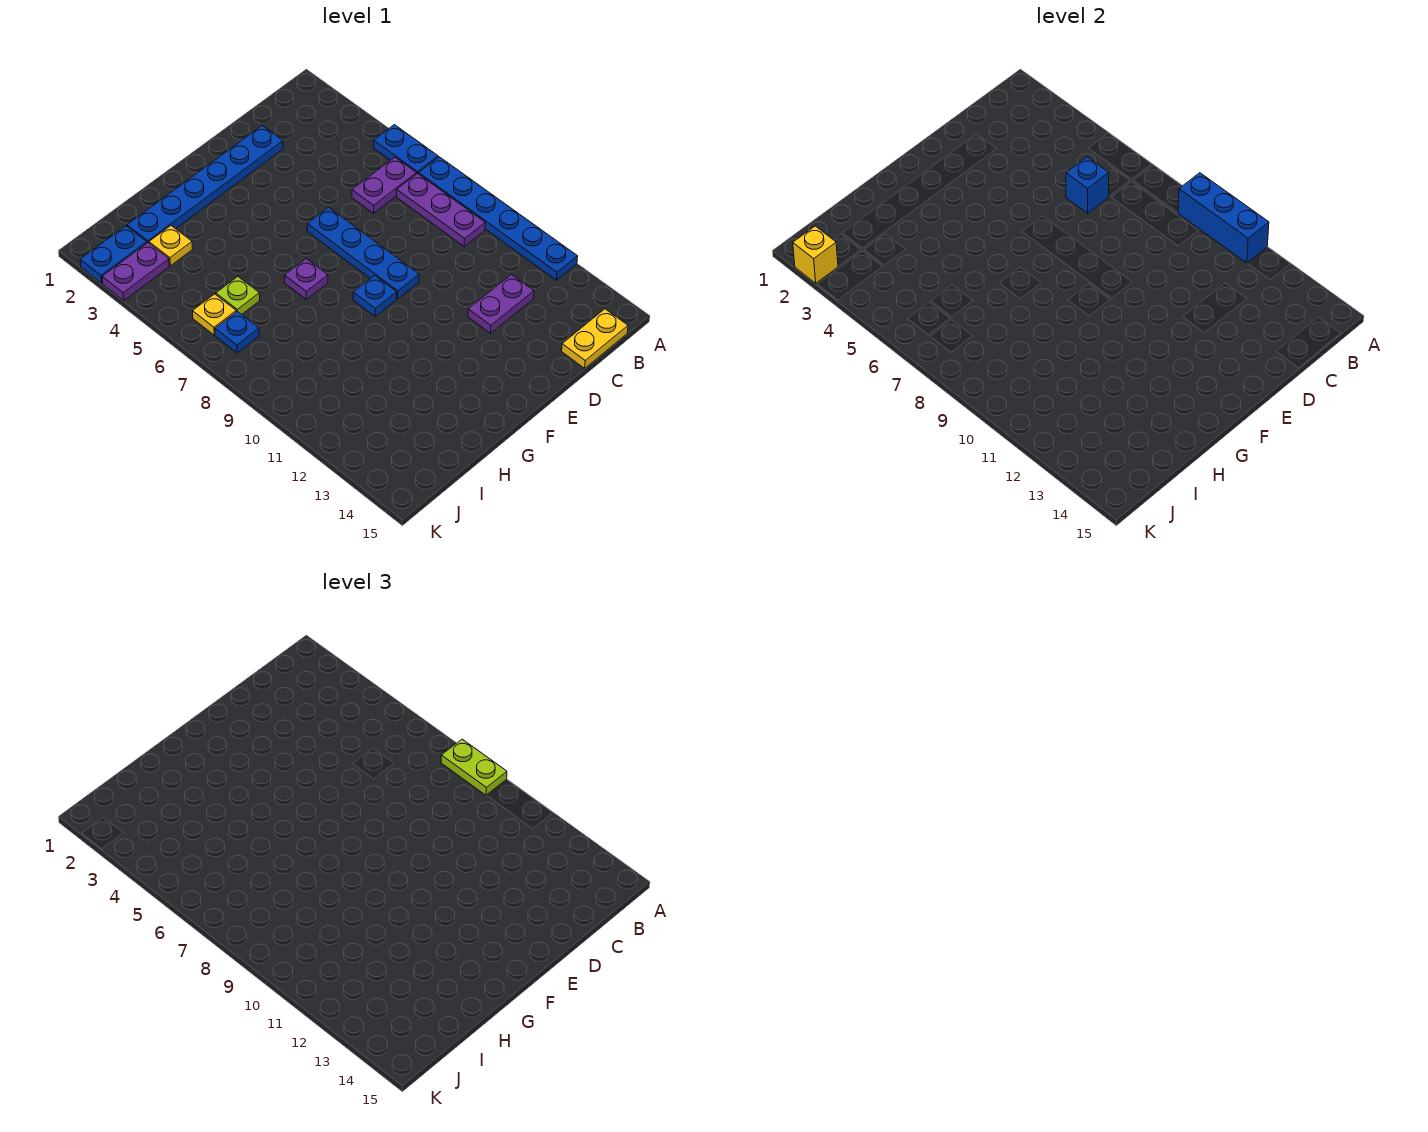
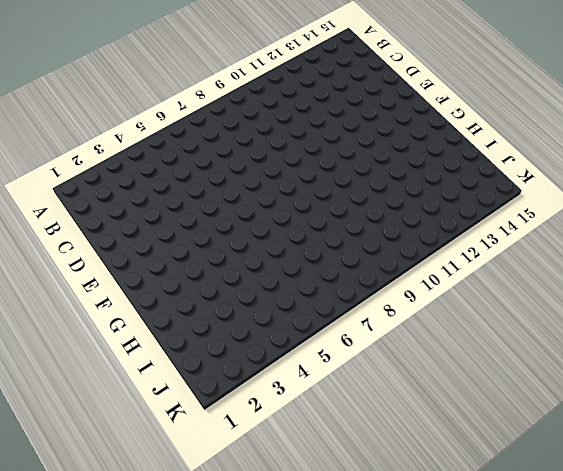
none -> blue plate A5:A6 level 1
none -> blue plate A7:A12 level 1
none -> purple plate B6:C6 level 1

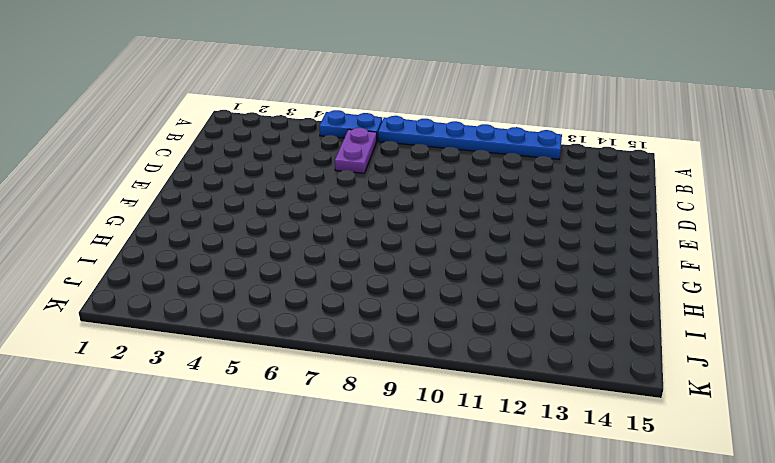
none -> purple plate B7:B9 level 1
none -> yellow plate B15:C15 level 1
none -> purple plate C12:D12 level 1

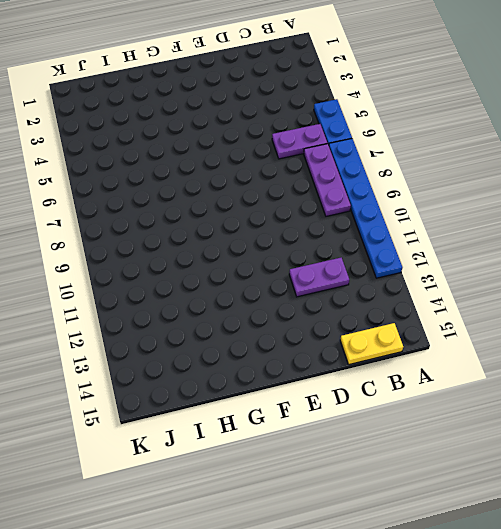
none -> blue plate D2:I2 level 1
none -> blue plate E6:E9 level 1
none -> blue plate F9 level 1

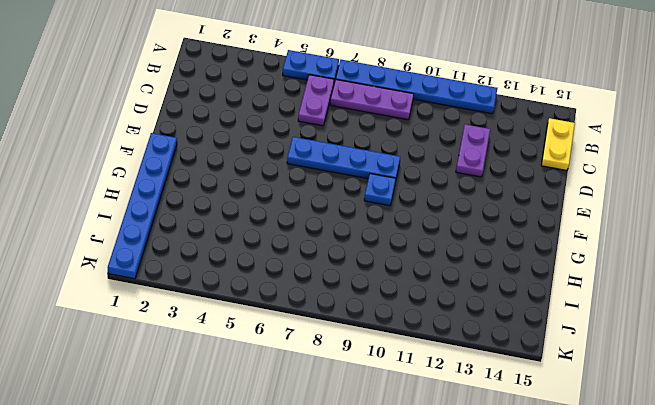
blue plate F1:K1 level 1 -> blue plate D2:I2 level 1
none -> purple plate G7 level 1
none -> yellow plate I3 level 1
none -> lime plate I6 level 1

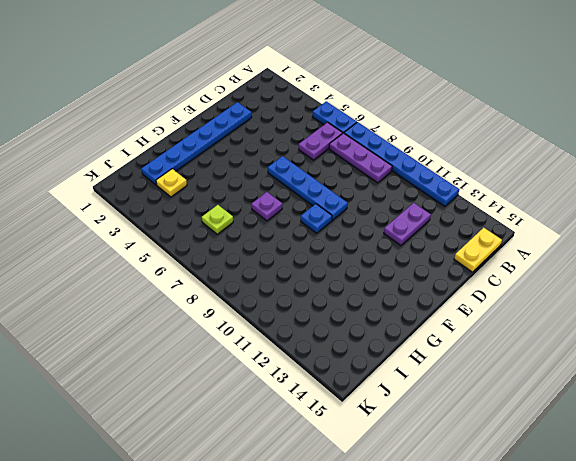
none -> blue plate J2:K2 level 1
none -> purple plate J3:K3 level 1
none -> yellow plate J6 level 1

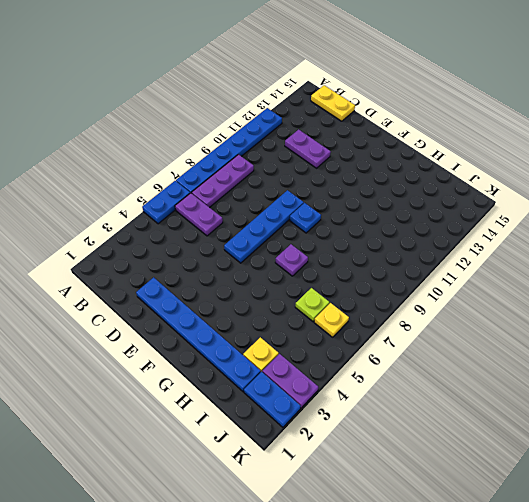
none -> blue plate J7 level 1
none -> blue brick A9:A11 level 2
none -> blue brick C6 level 2

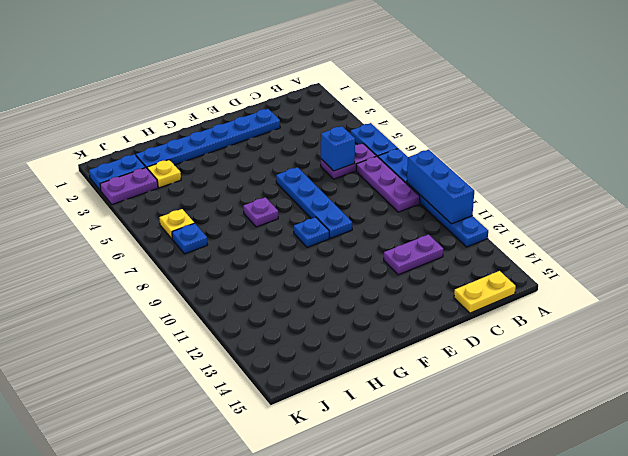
none -> lime plate I6 level 1
none -> yellow brick K2 level 2
none -> lime plate A8:A9 level 3

